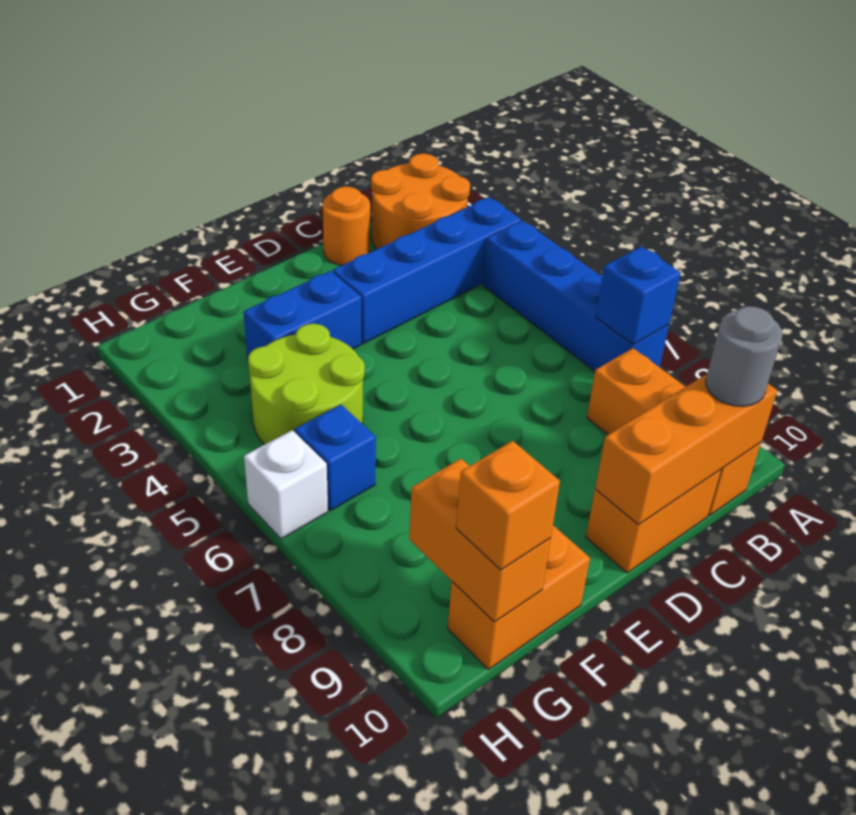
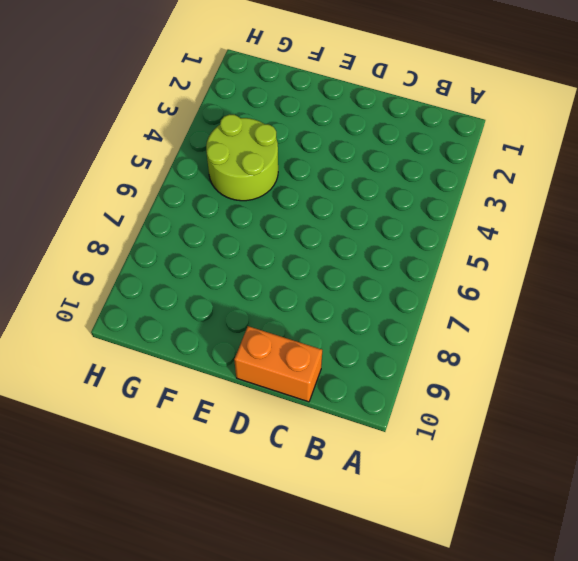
none -> orange round brick A1:B2 level 1
none -> blue brick A3:D3 level 1
none -> blue brick A4:A7 level 1

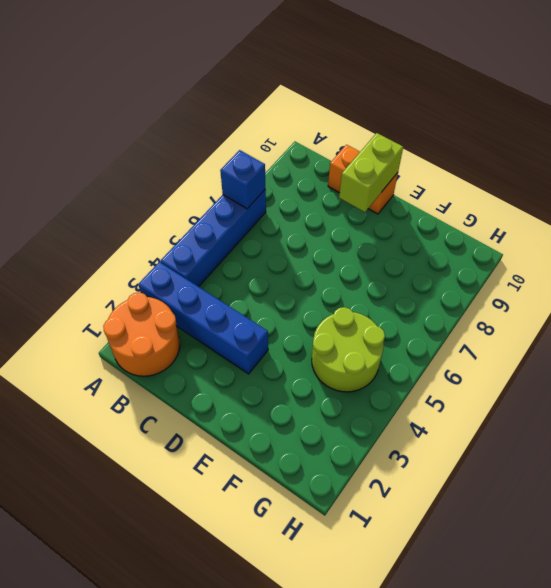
lime brick D9:D10 level 2 -> orange brick B10:D10 level 2
none -> orange brick B8:B10 level 1
none -> orange round brick C1 level 1
none -> blue brick E3:F3 level 1

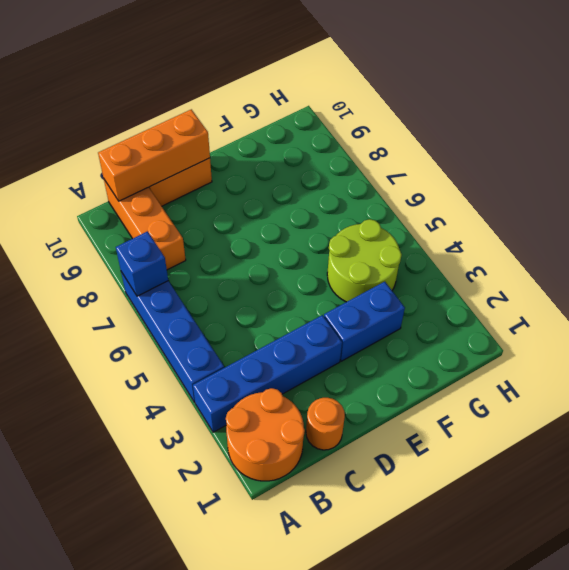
none -> orange brick F10:G10 level 1
none -> blue brick G6 level 1
none -> white brick H6 level 1

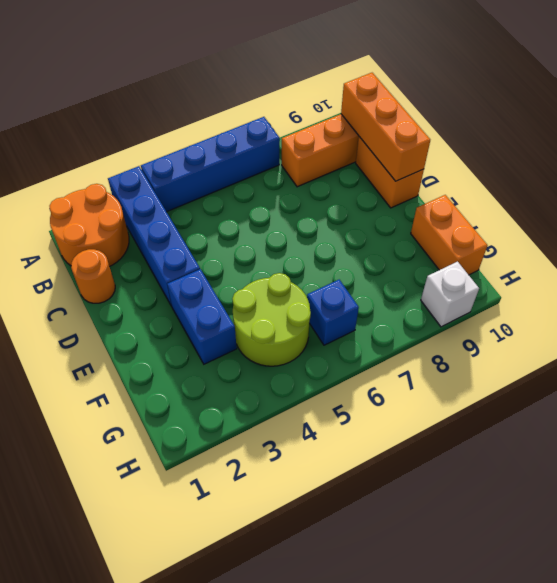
white brick H9 level 1 -> white brick H6 level 1
none -> blue brick A7 level 2
none -> orange brick G9:G10 level 2
none -> grey round brick B10 level 3

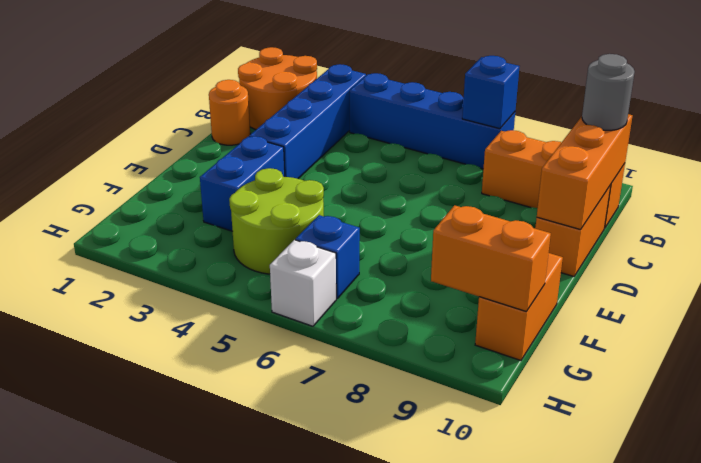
none -> orange brick G10 level 3

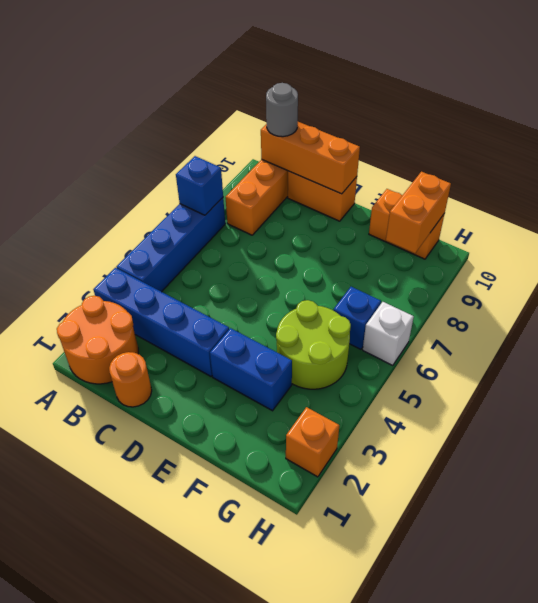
orange brick H2 level 1 -> orange brick G10 level 3

